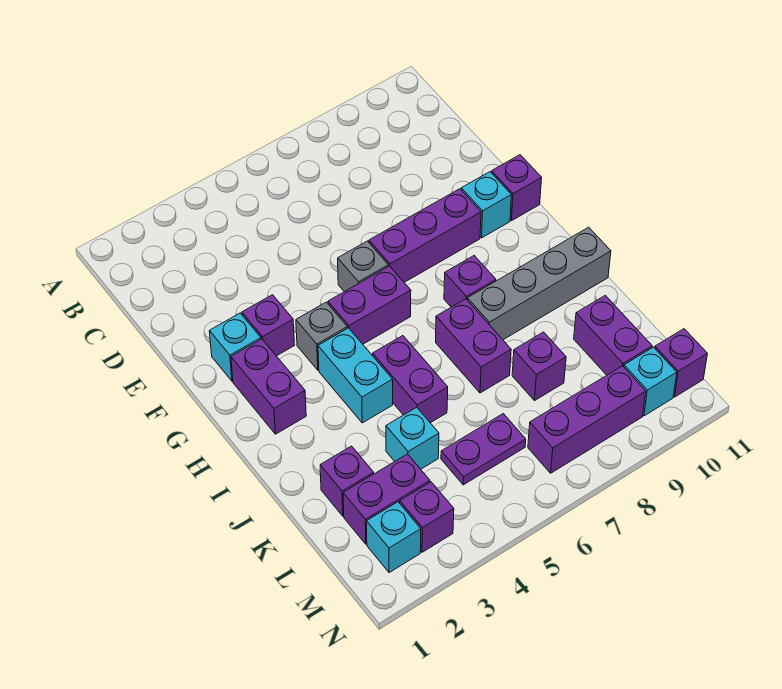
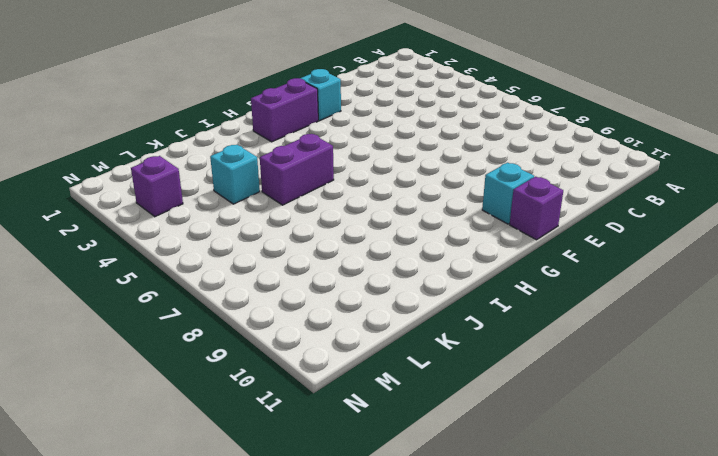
none -> purple brick F3 level 1
none -> grey brick F6 level 1
none -> purple brick F7:F9 level 1

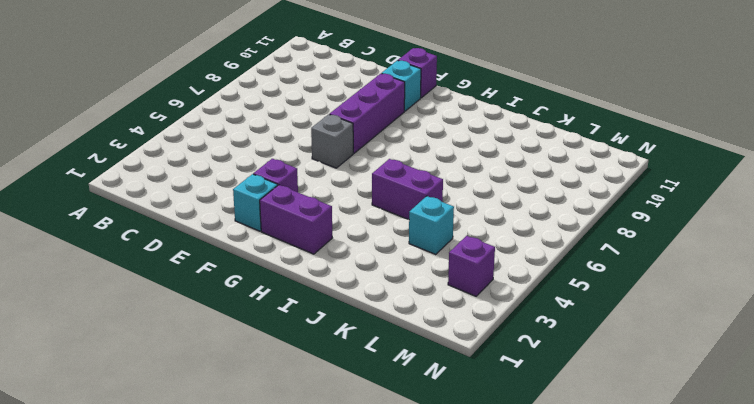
none -> grey brick G4 level 1
none -> purple brick G5:G6 level 1
none -> cyan brick H4:I4 level 1

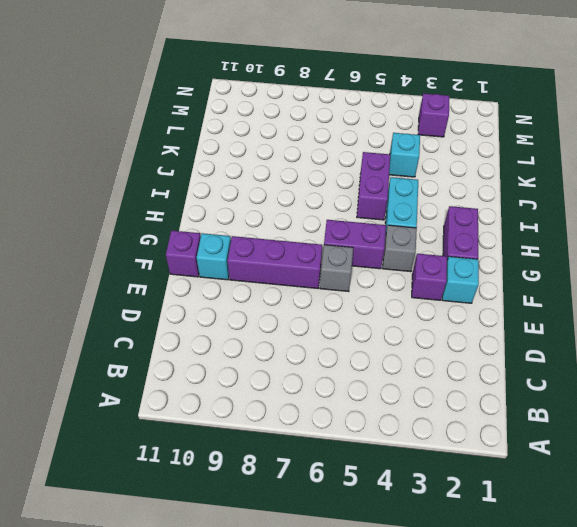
none -> purple brick H8 level 1
none -> purple brick I7:J7 level 1
none -> grey brick I8:I11 level 1

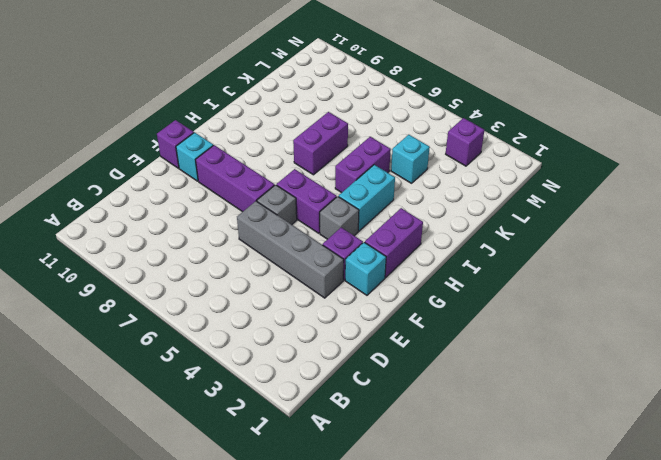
grey brick E3:E6 level 1 -> grey brick I8:I11 level 1
none -> purple brick H8 level 1
none -> purple brick K2 level 1
none -> purple brick K8 level 1

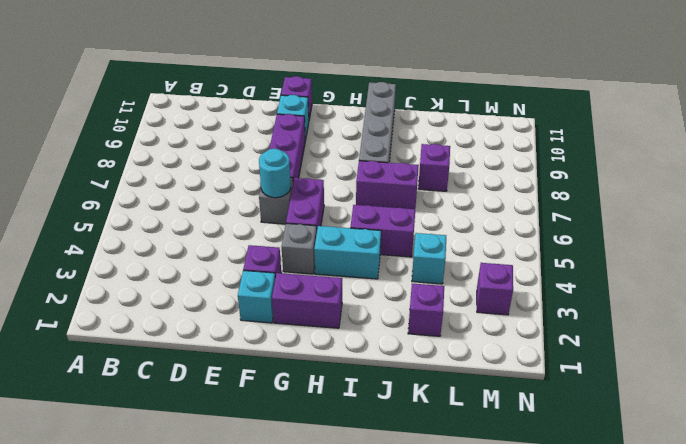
cyan round brick F6 level 2 -> none
none -> purple brick H8 level 1
none -> purple brick K10:L10 level 1
none -> purple brick L2:L3 level 1

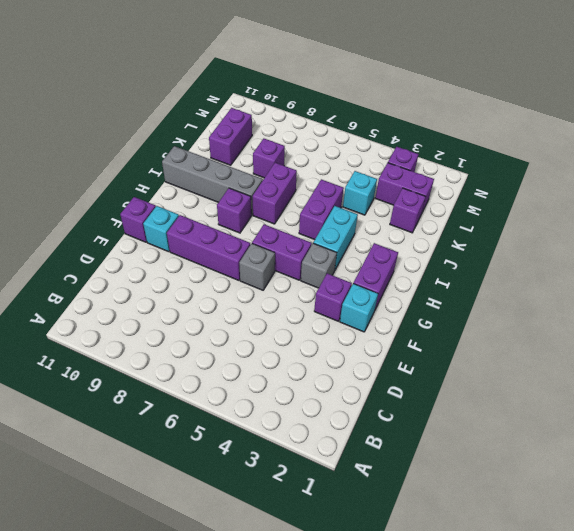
none -> purple plate L5:L6 level 1
none -> cyan brick M2 level 1
none -> purple brick M7:M9 level 1

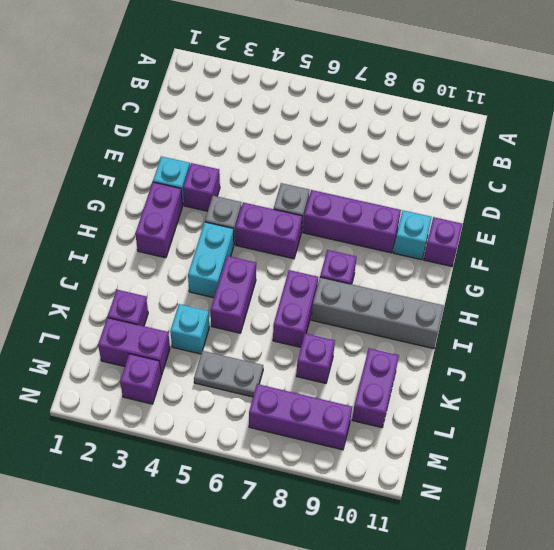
grey plate L5:L6 level 1 -> purple plate L5:L6 level 1
none -> cyan brick M2 level 1
none -> cyan brick M10 level 1
none -> purple brick M11 level 1

